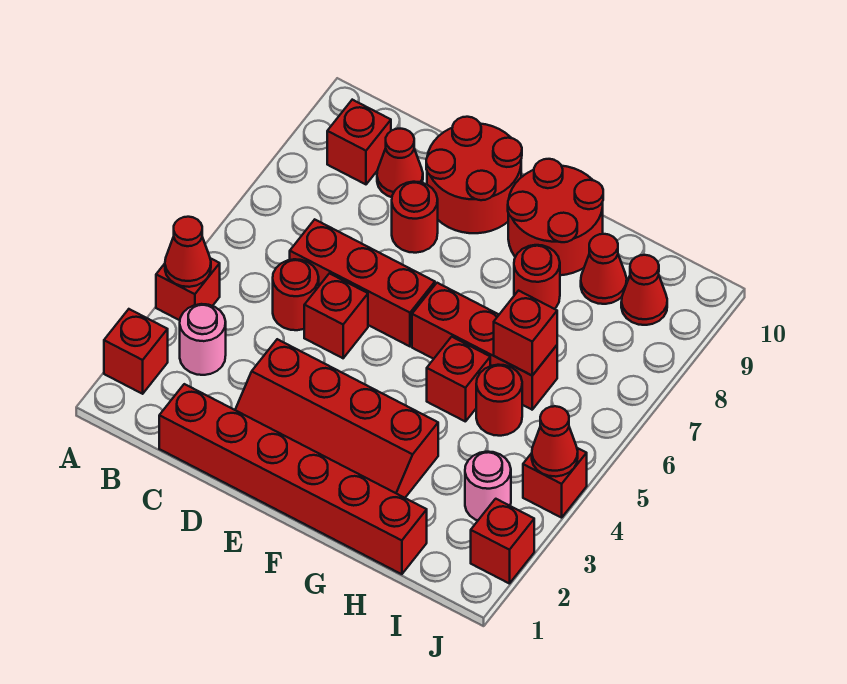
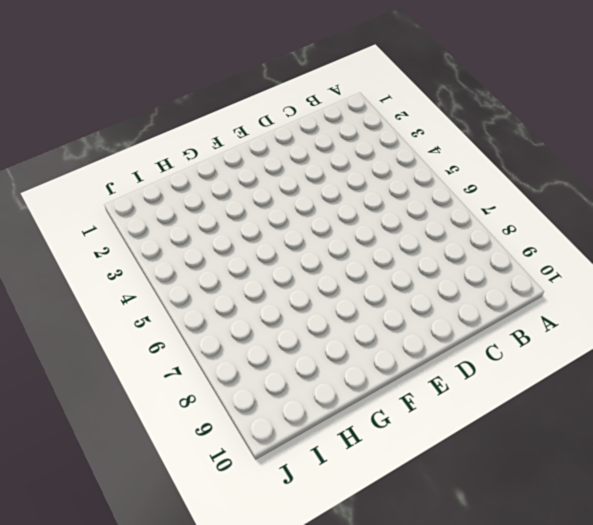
none -> red brick A2 level 1
none -> red brick A4 level 1
none -> pink round brick B3 level 1

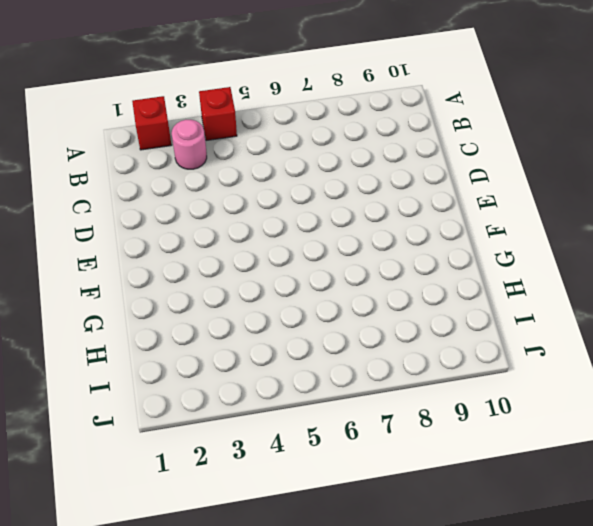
none -> red brick B9 level 1
none -> red brick C1:H1 level 1
none -> red round brick C5 level 1

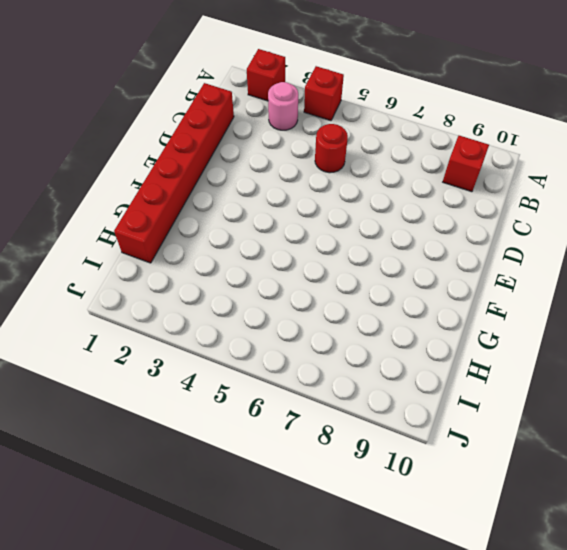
none -> red brick C6:E6 level 1
none -> red cone C9 level 1
none -> red slope D2:G3 level 1 top 3

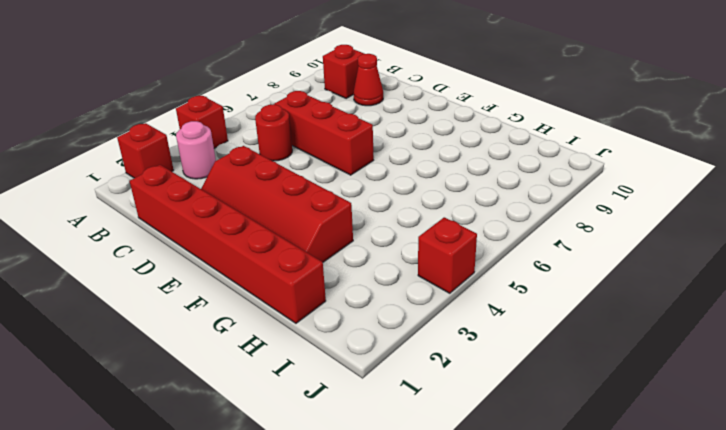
none -> red brick D5 level 1
none -> red round brick D8 level 1
none -> red round brick D9:E10 level 1

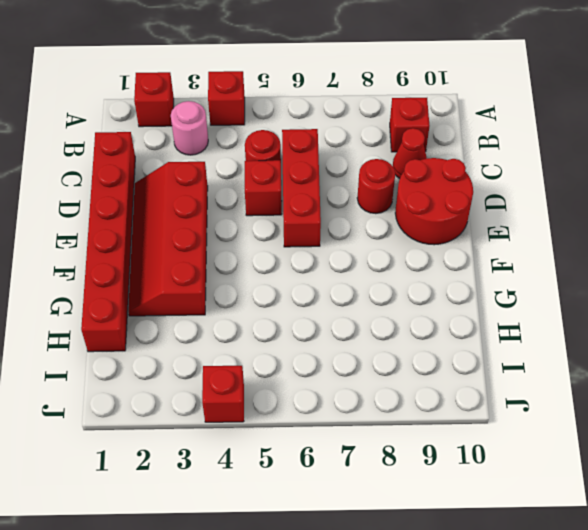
none -> red brick F6:H6 level 1
none -> red round brick F9:G10 level 1
none -> red brick G5 level 1

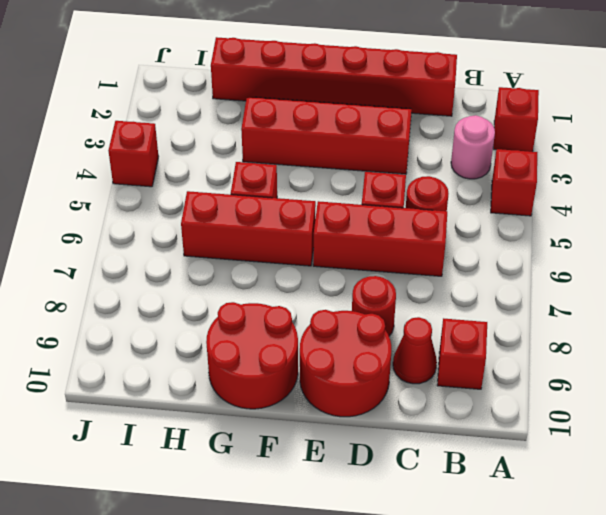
none -> red round brick G8 level 1
none -> red round brick H5 level 1
none -> red cone H9 level 1

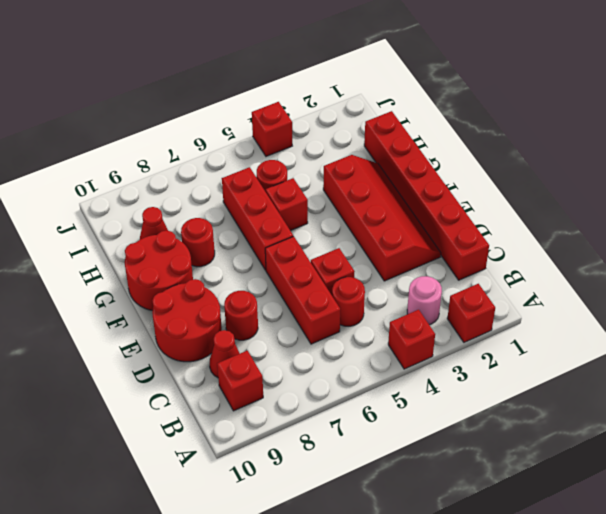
none -> pink round brick I3 level 1
none -> red cone I9 level 1
none -> red brick J2 level 1

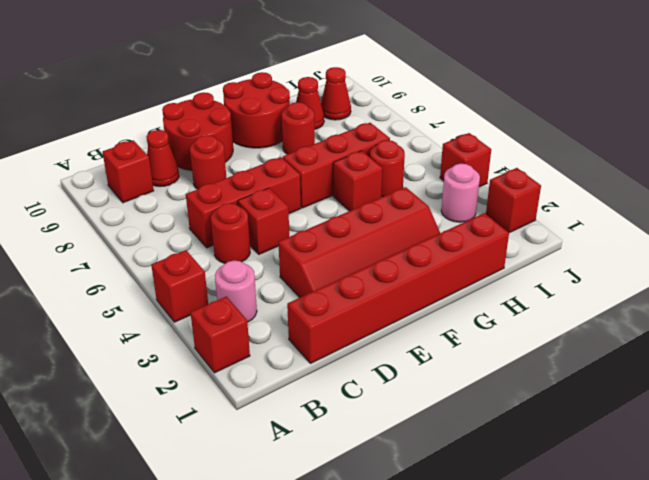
none -> red cone A4 level 2
none -> red brick H6 level 2
none -> red cone J4 level 2

